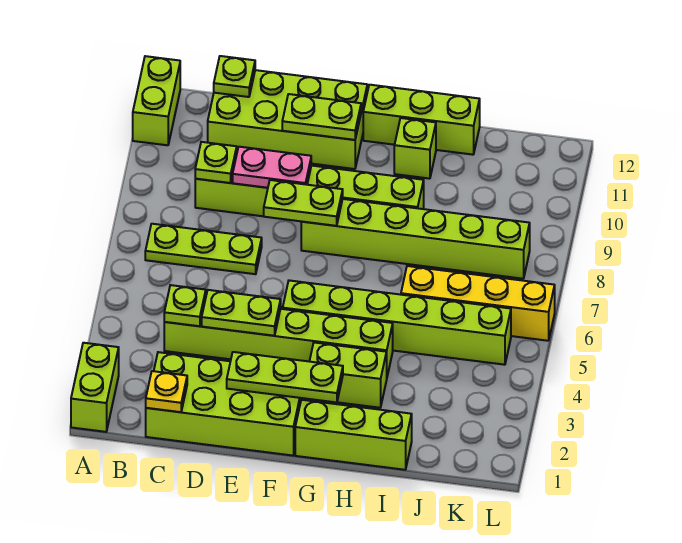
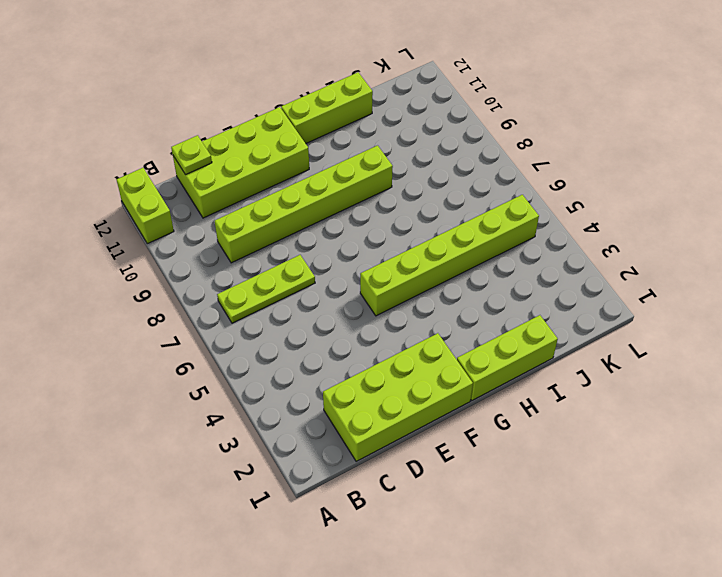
none -> lime brick A1:A2 level 1
none -> lime brick C4:H4 level 1
none -> lime brick F8:K8 level 1

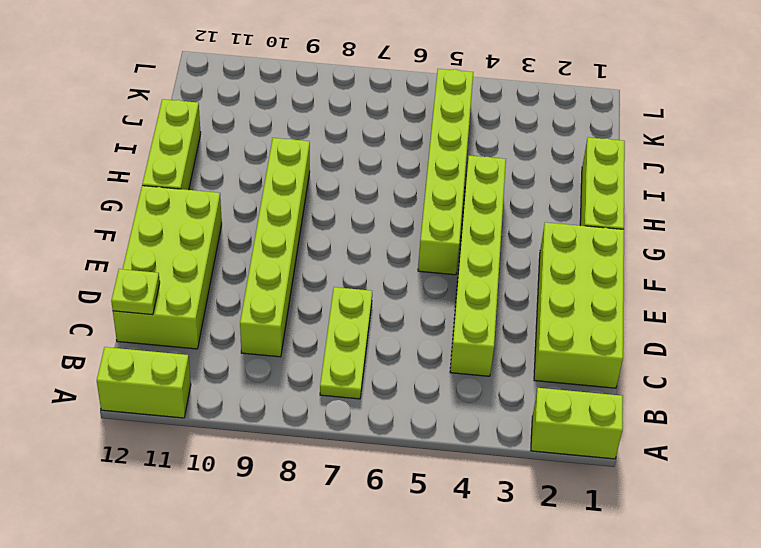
none -> lime brick F8:K8 level 1
none -> lime brick G3:H3 level 1
none -> lime brick H11 level 1

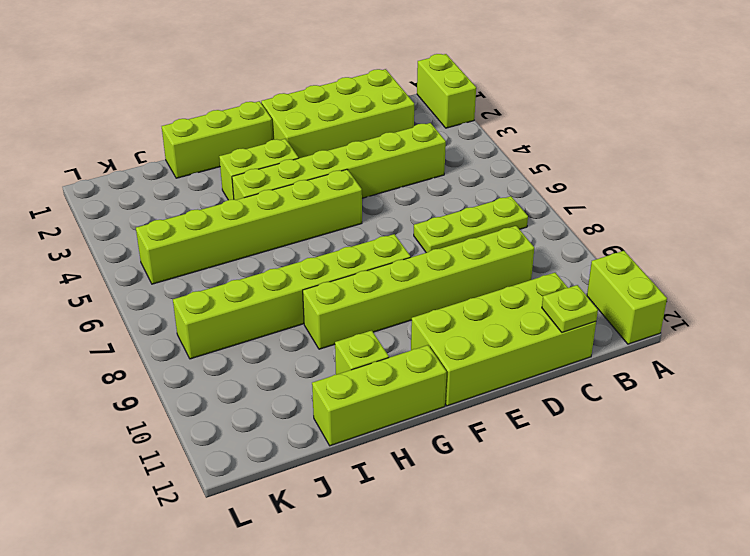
none -> yellow brick I6:L6 level 1
none -> yellow plate C1 level 2
none -> lime plate C4 level 2

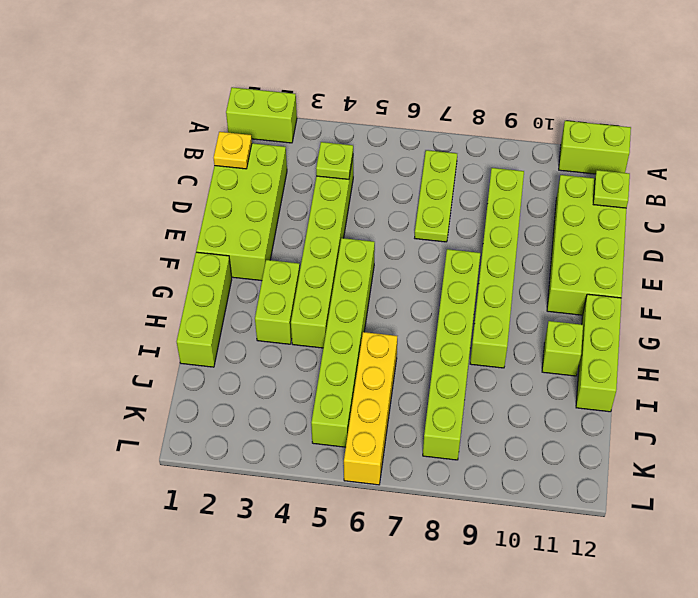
none -> lime plate C9 level 2
none -> lime plate D4:E4 level 2
none -> pink plate D9:E9 level 2

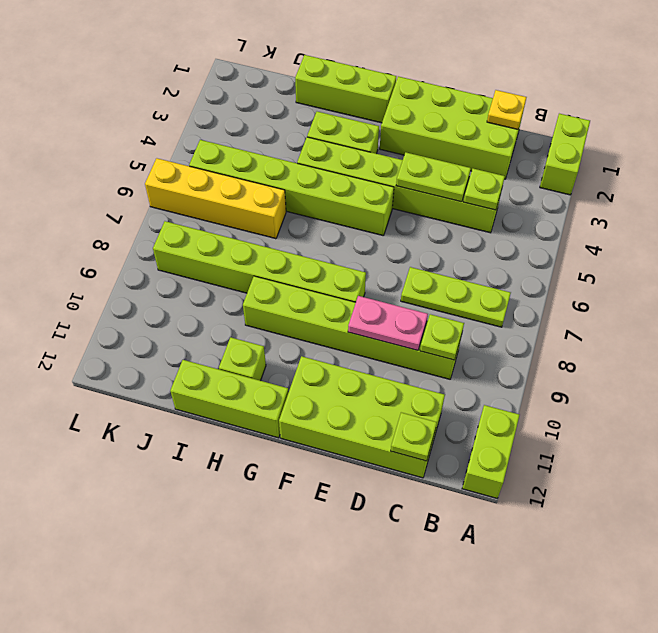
none -> lime plate E2:G2 level 2
none -> lime plate E8:F8 level 2
none -> lime plate E11:F11 level 2

